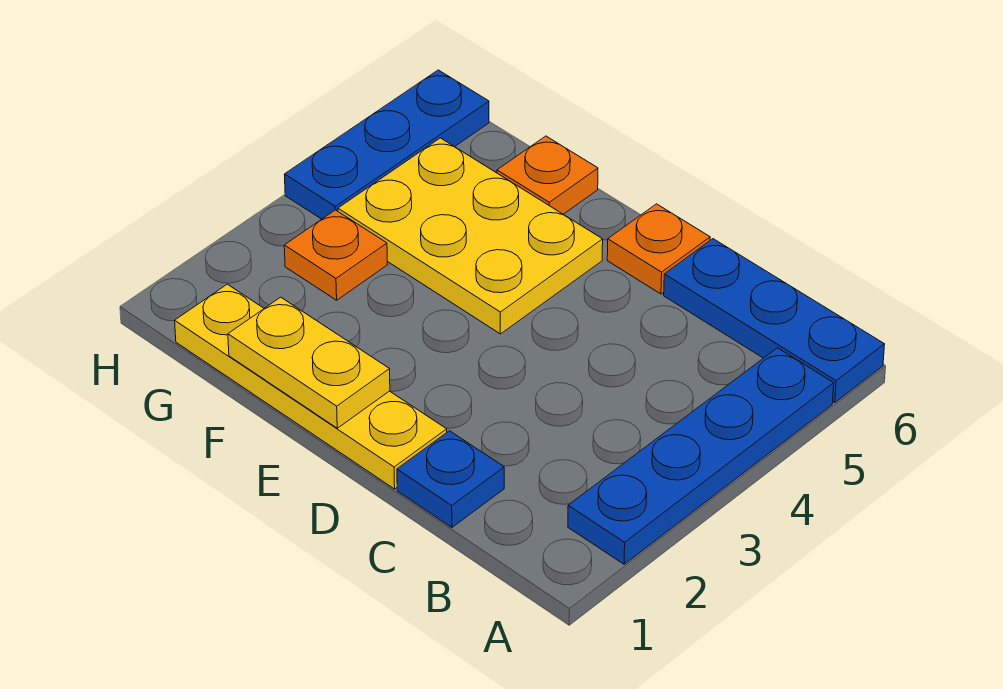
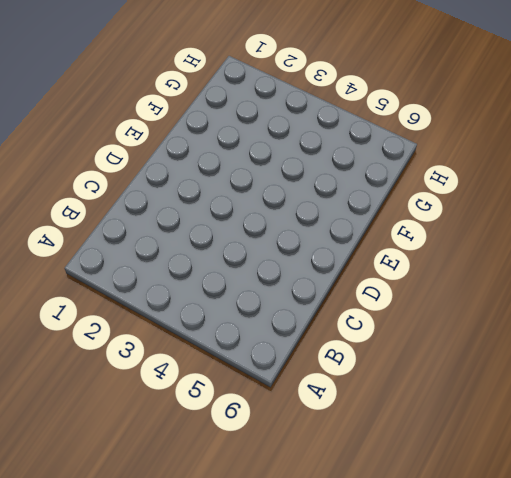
none -> blue plate A2:A5 level 1
none -> blue plate A6:C6 level 1

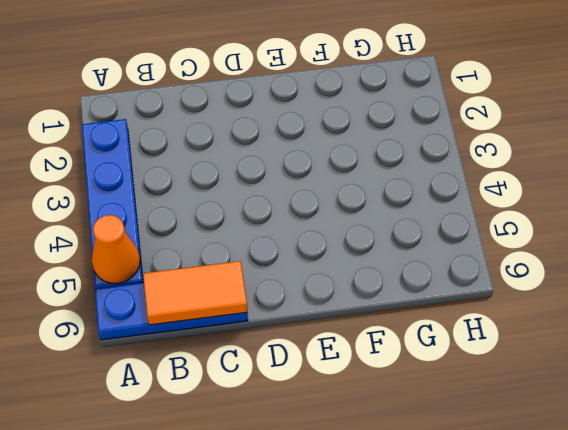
orange cone A5 level 2 -> none
orange tile B6:C6 level 2 -> none
none -> blue plate C1 level 1
none -> yellow plate D1:G1 level 1

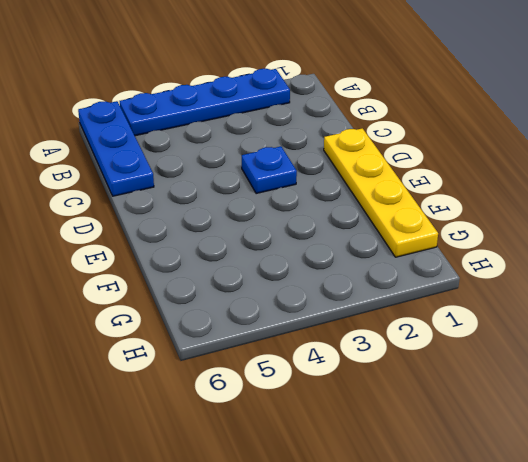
blue plate D3 level 1 -> blue plate C1 level 1
none -> orange plate D6 level 1
none -> yellow plate E4:G5 level 1

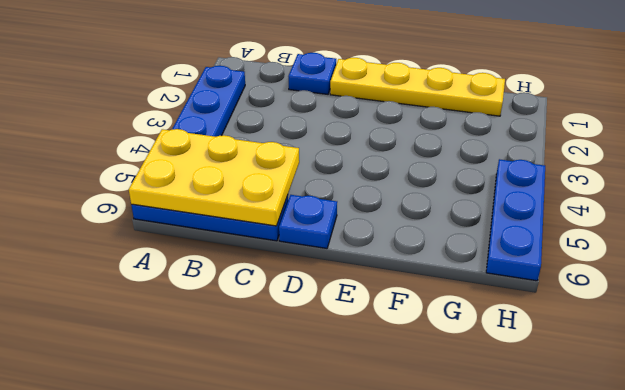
yellow plate A5:C6 level 2 -> yellow plate E4:G5 level 1
blue plate D6 level 1 -> orange plate D6 level 1
none -> orange plate F6 level 1
none -> orange plate G3 level 1

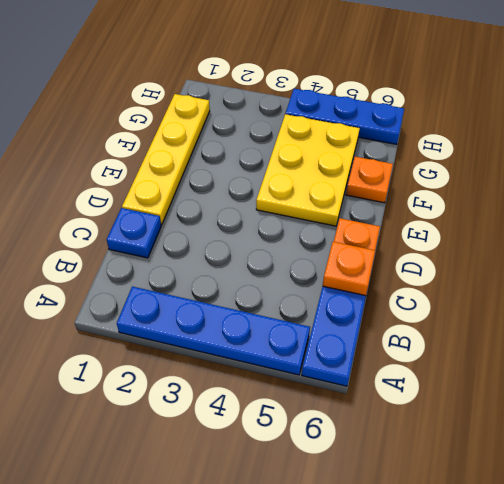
orange plate C6 level 2 -> orange plate G3 level 1
none -> yellow plate E1:F1 level 2

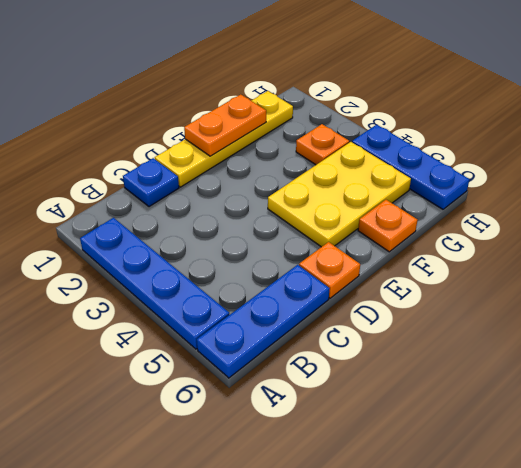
orange plate E1:F1 level 2 -> yellow plate E1:F1 level 2

